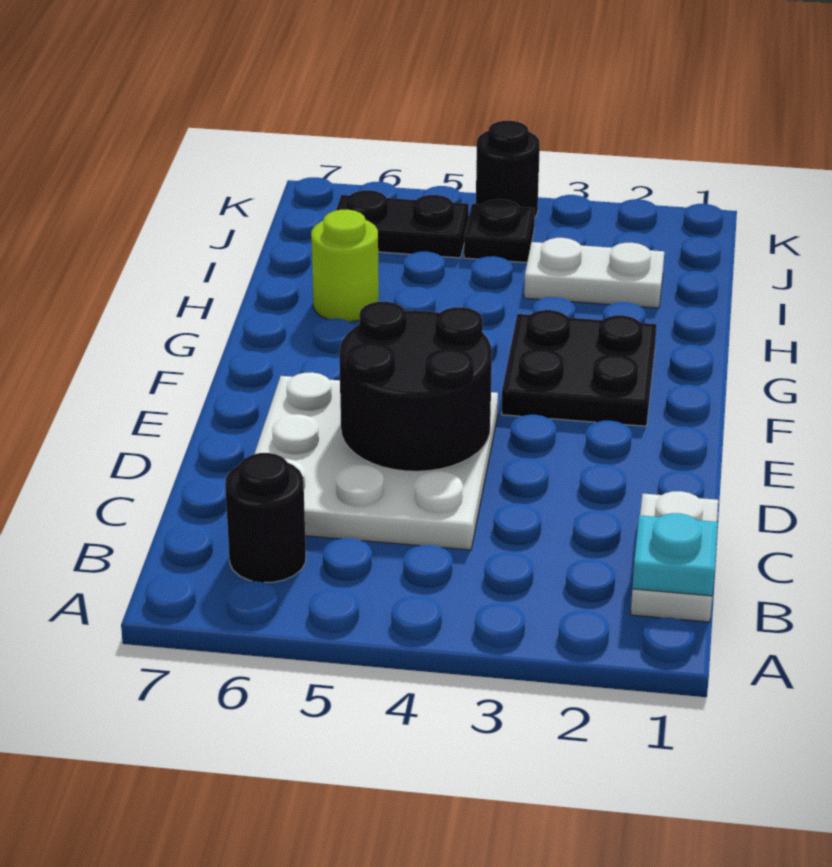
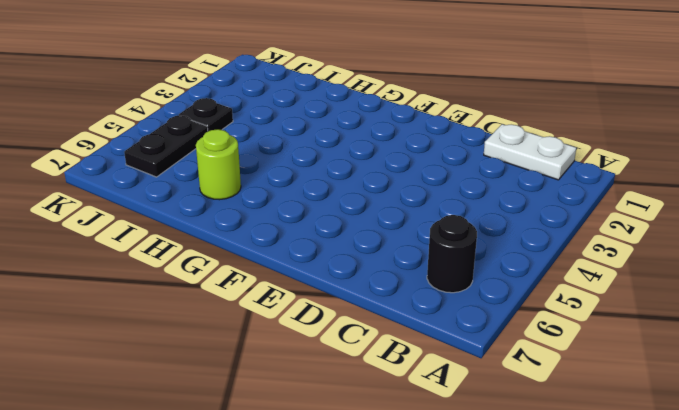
none -> white plate C4:E6 level 1
none -> black plate F2:G3 level 1

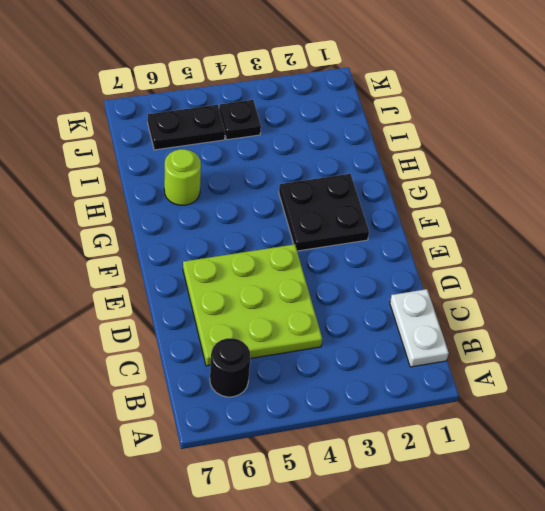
lime plate C4:E6 level 1 -> white plate C4:E6 level 1
none -> white plate I2:I3 level 1
none -> black round brick K4 level 1

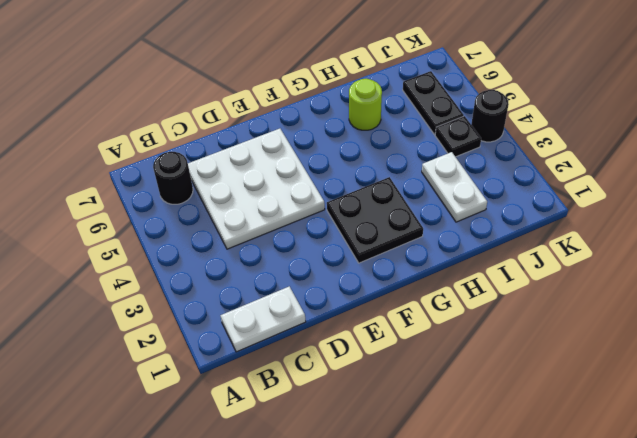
none -> cyan plate B1 level 2
none -> black round brick D4:E5 level 2

